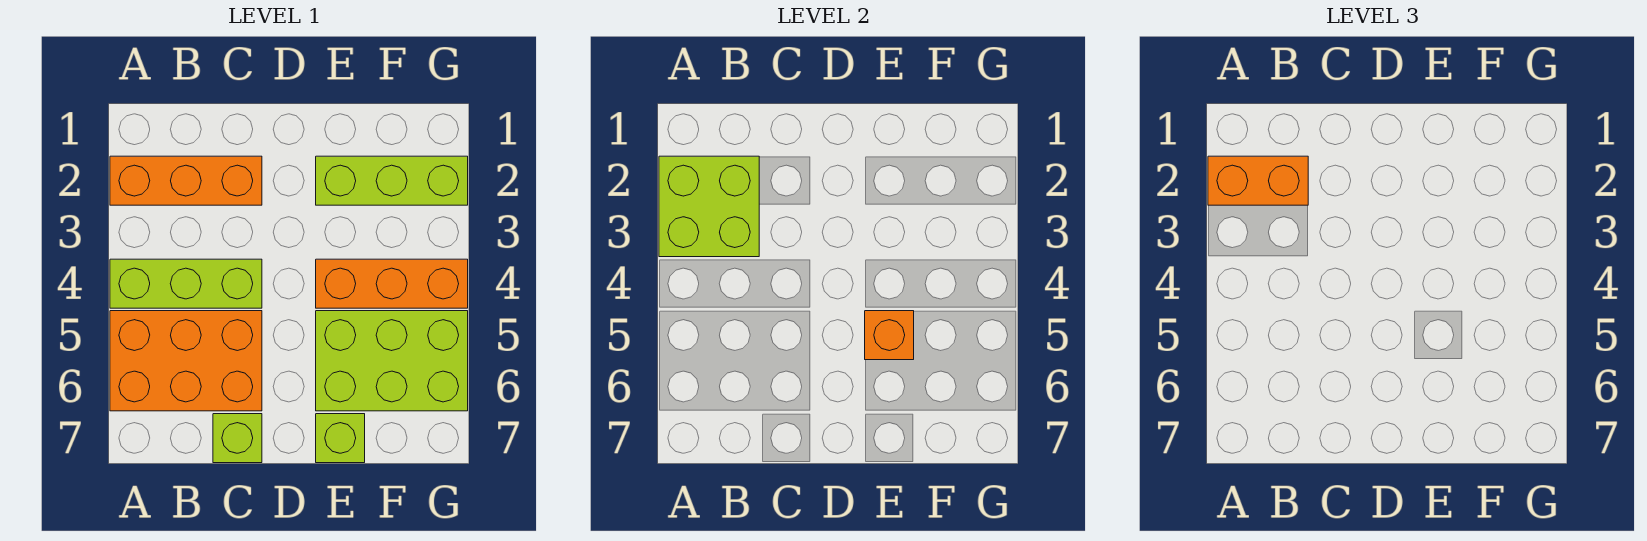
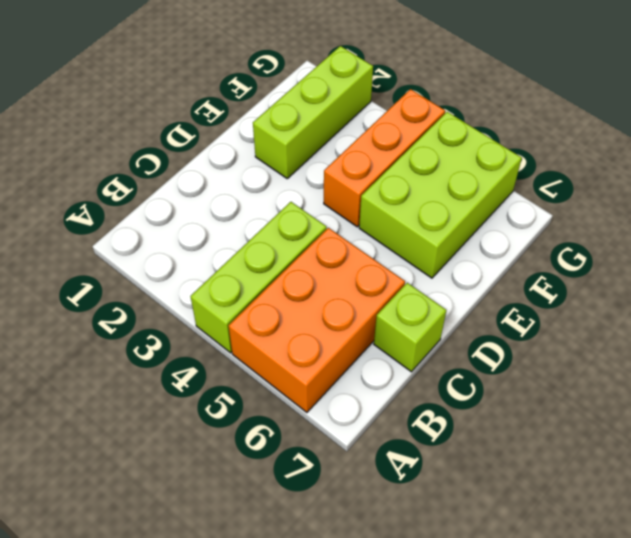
none -> orange brick A2:C2 level 1
none -> lime brick E7 level 1

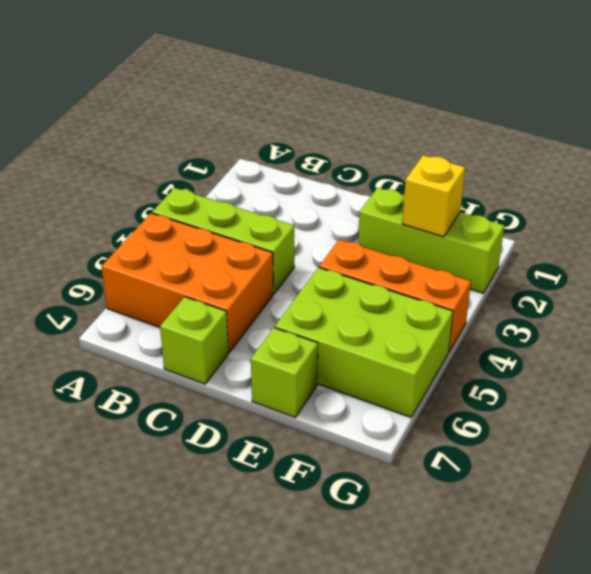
yellow brick F2 level 2 -> none
none -> orange brick A2:C2 level 1
none -> lime brick A2:B3 level 2

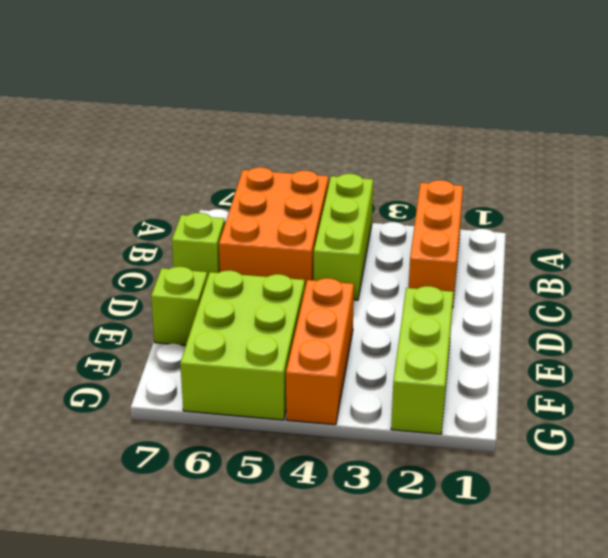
none -> lime brick A2:B3 level 2
none -> orange brick E5 level 2

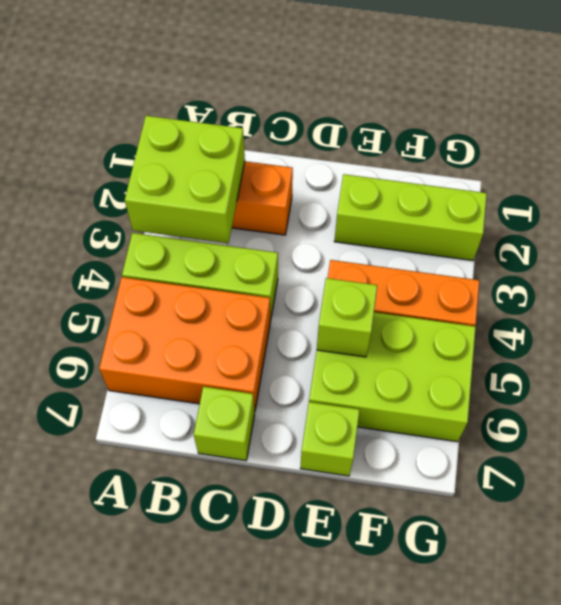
lime brick E5 level 2 -> orange brick E5 level 2
none -> orange brick A2:B2 level 3

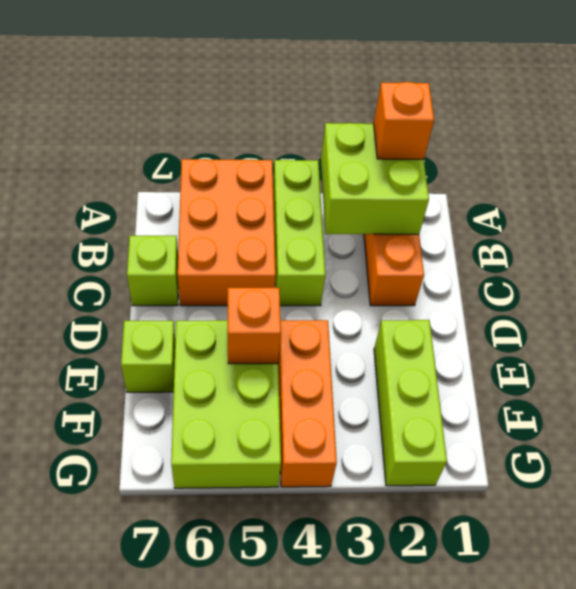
orange brick A2 level 3 -> orange brick A2:B2 level 3

